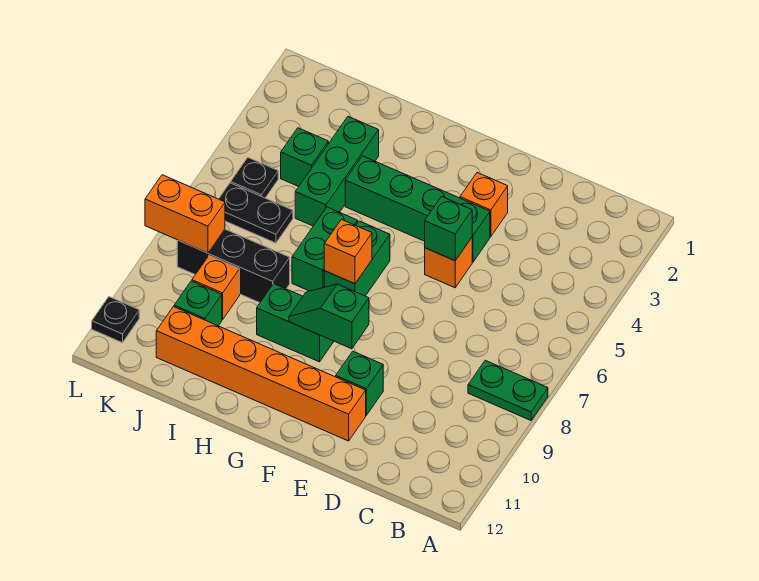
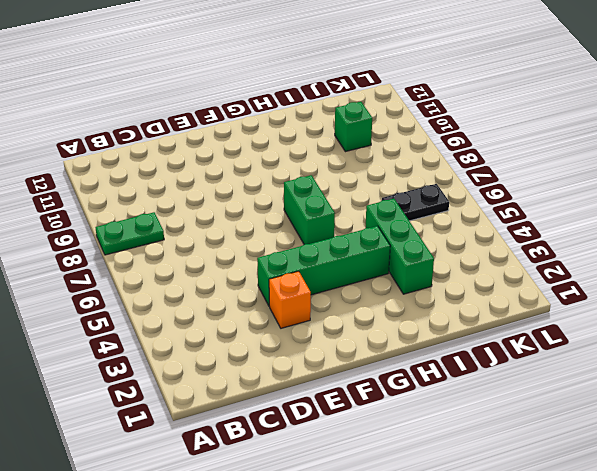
none -> orange brick E5 level 1
none -> green brick E10 level 1
none -> orange brick E11:J11 level 1

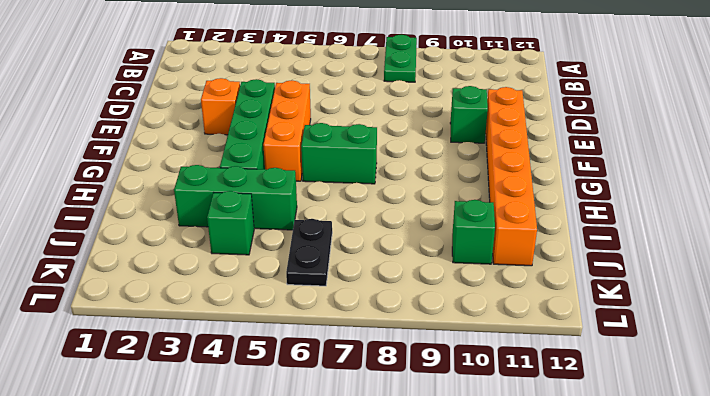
orange brick E5:G5 level 1 -> orange brick E5 level 1
none -> green brick G9:H9 level 1
none -> green brick H6:H7 level 1
none -> black brick I8:K8 level 1

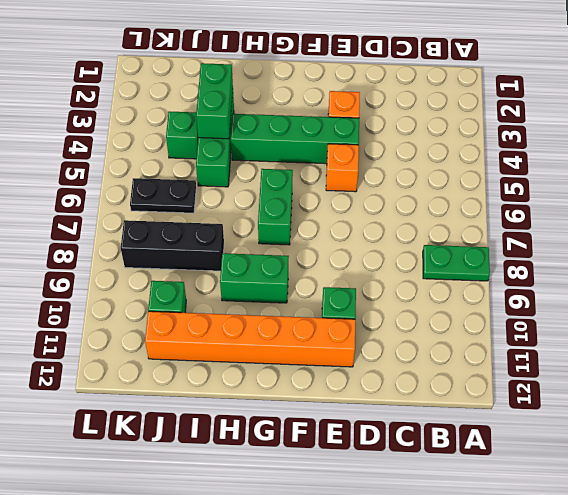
green brick I3:I4 level 2 -> green brick H6:H7 level 1
none -> orange brick J9 level 1
none -> black plate K5 level 1
none -> black plate L11 level 1

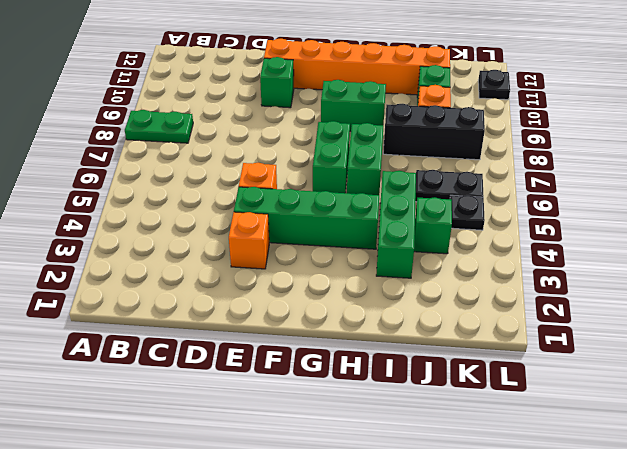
none -> green brick E5 level 2
none -> green slope F9:G9 level 2 top F
none -> orange brick G7 level 2

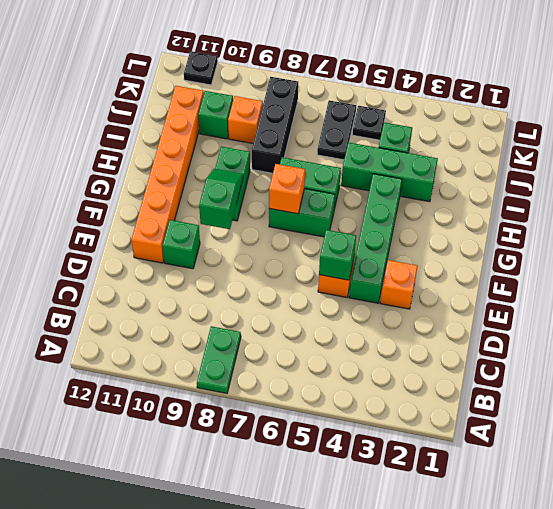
none -> orange brick K8:L8 level 2

